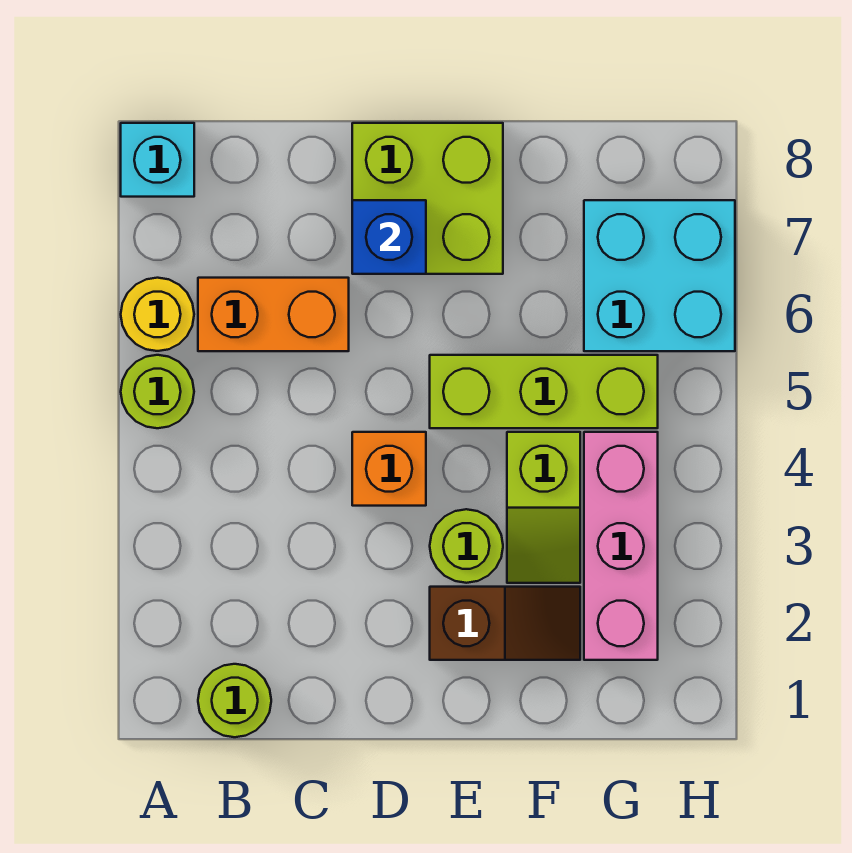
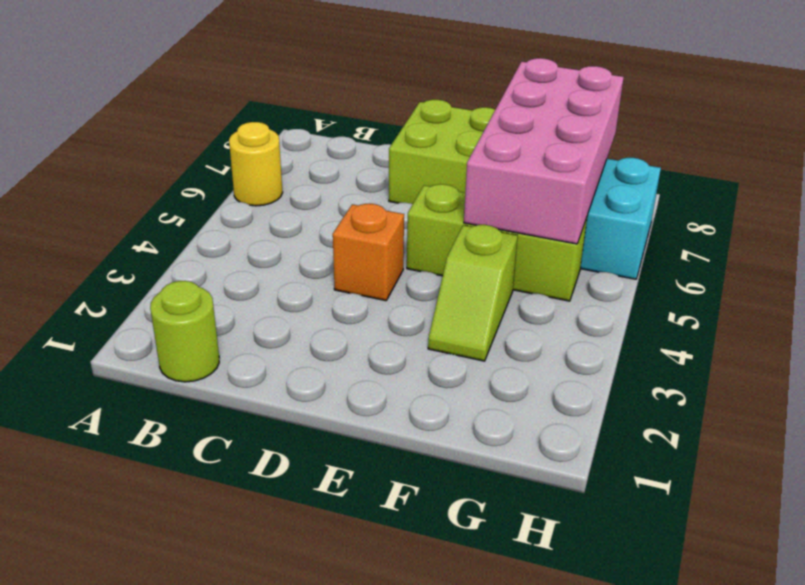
pink brick F5:G8 level 2 -> none
none -> lime round brick A5 level 1
none -> cyan brick A8 level 1
none -> orange brick B6:C6 level 1

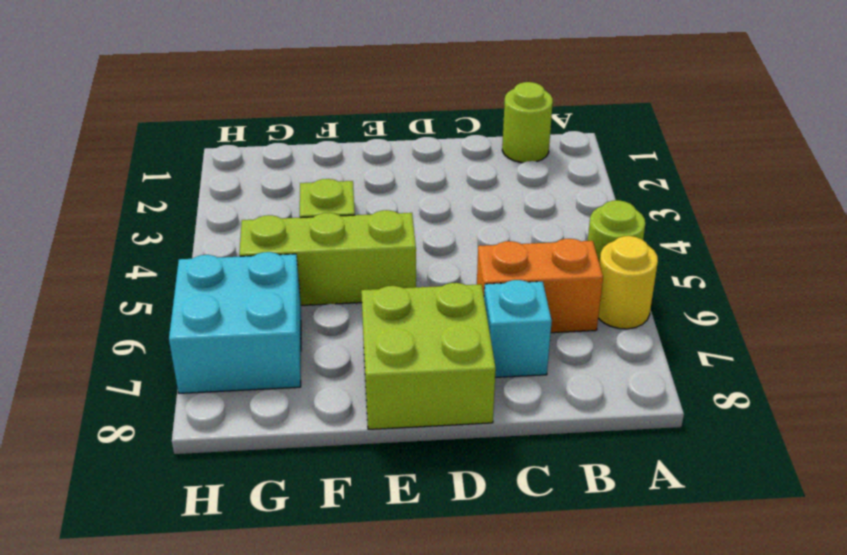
cyan brick C7 level 1 -> cyan brick A8 level 1
none -> orange brick D4 level 1
none -> brown slope E2:F2 level 1 top E
none -> lime round brick E3 level 1

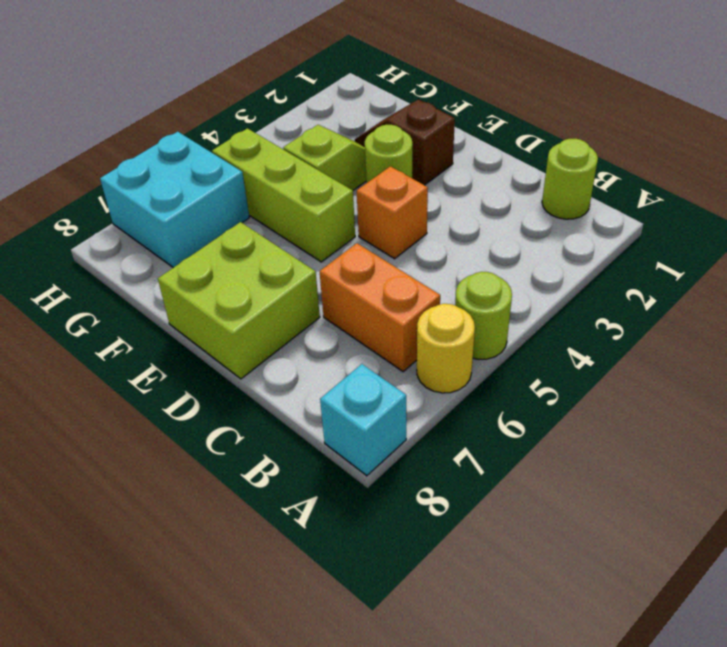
none -> pink brick G2:G4 level 1
none -> blue brick D7 level 2

